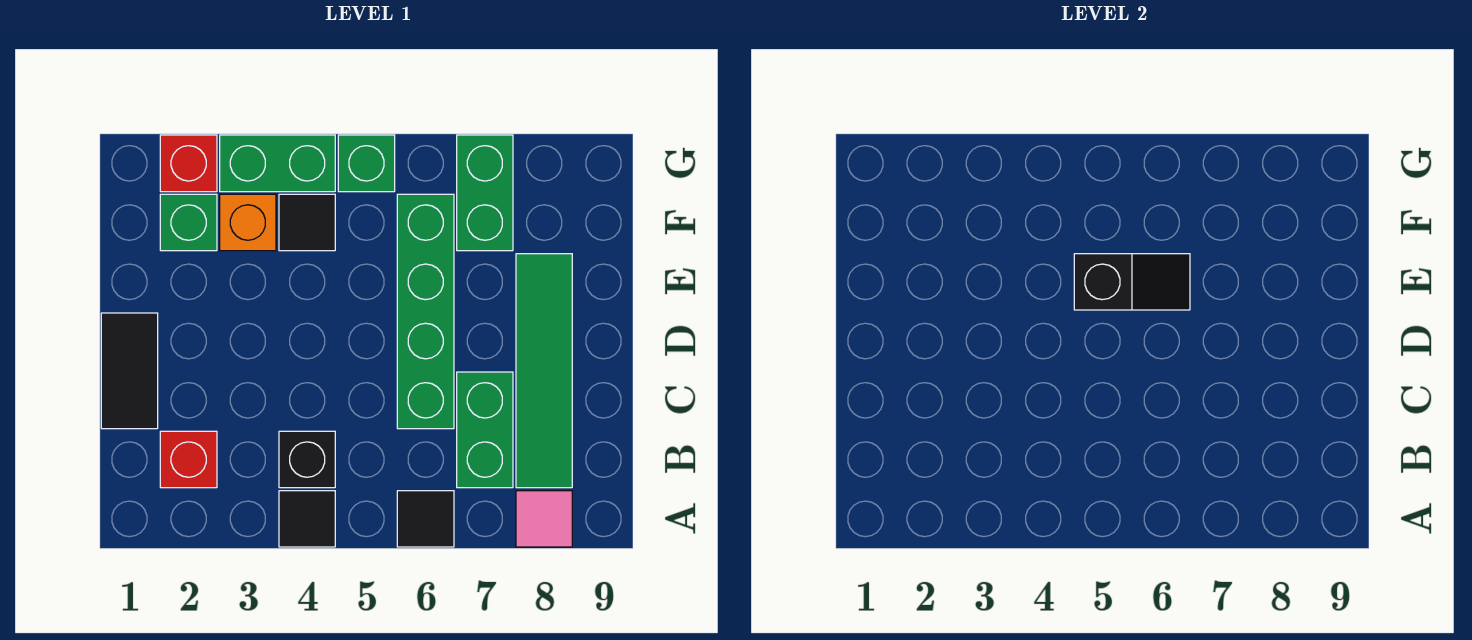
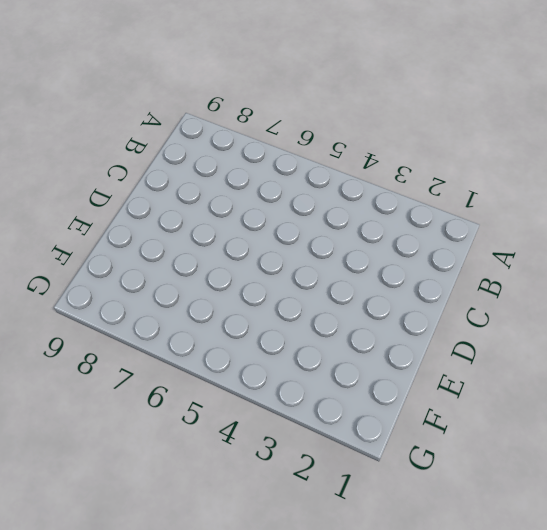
none -> black tile A4 level 1
none -> black tile A6 level 1
none -> pink tile A8 level 1

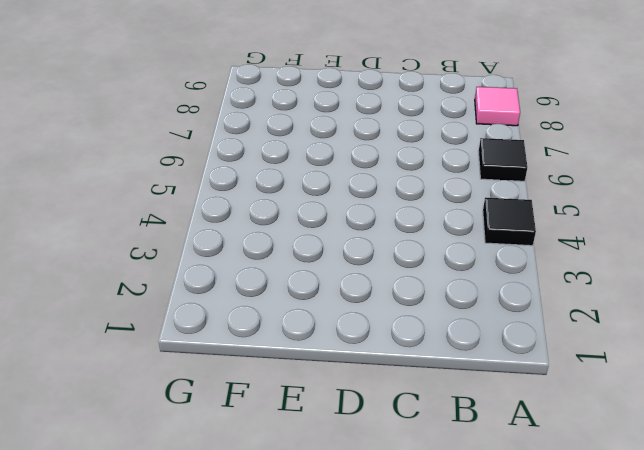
none -> red brick B2 level 1
none -> black brick B4 level 1
none -> green brick B7:C7 level 1

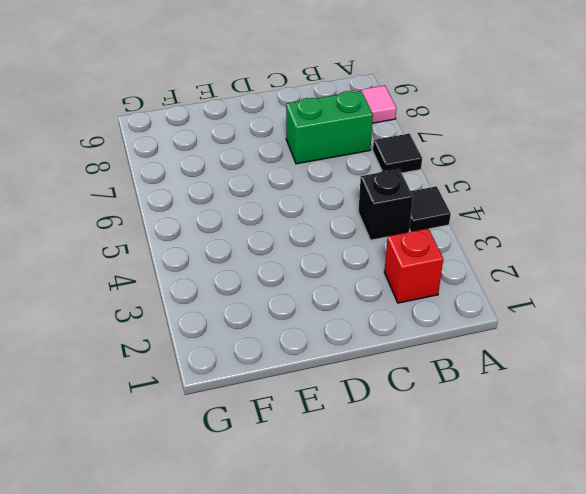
none -> green tile B8:E8 level 1
none -> black tile C1:D1 level 1
none -> green brick C6:F6 level 1

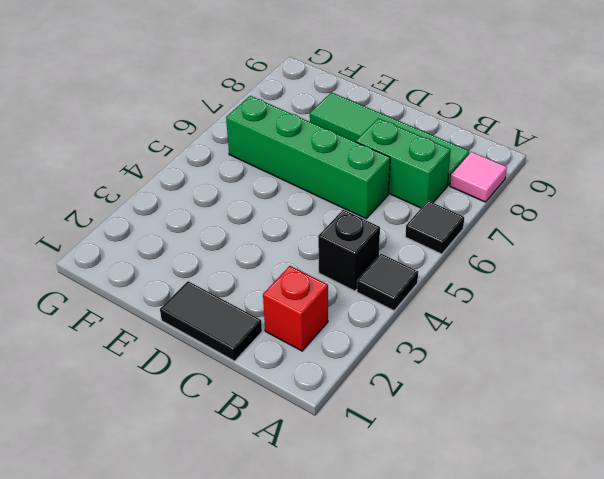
none -> green brick F2 level 1
none -> orange brick F3 level 1
none -> black tile F4 level 1

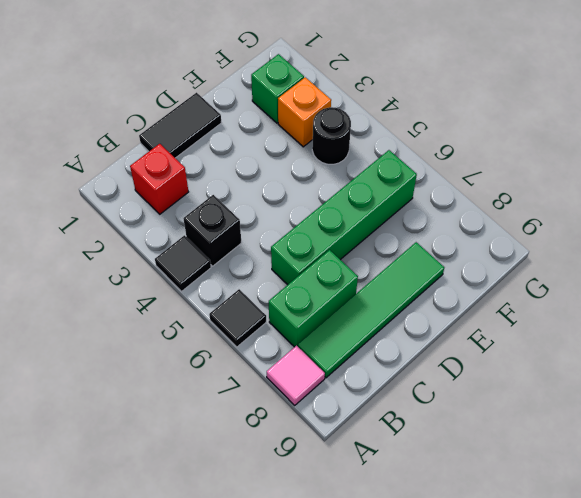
black round brick F4 level 1 -> black tile F4 level 1
none -> green brick F7:G7 level 1
none -> red brick G2 level 1
none -> green brick G3:G4 level 1

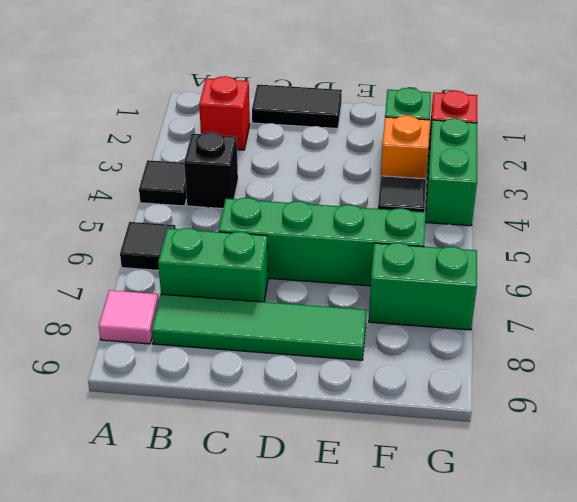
none -> green brick G5 level 1
none -> black slope E5:E6 level 2 top 5

